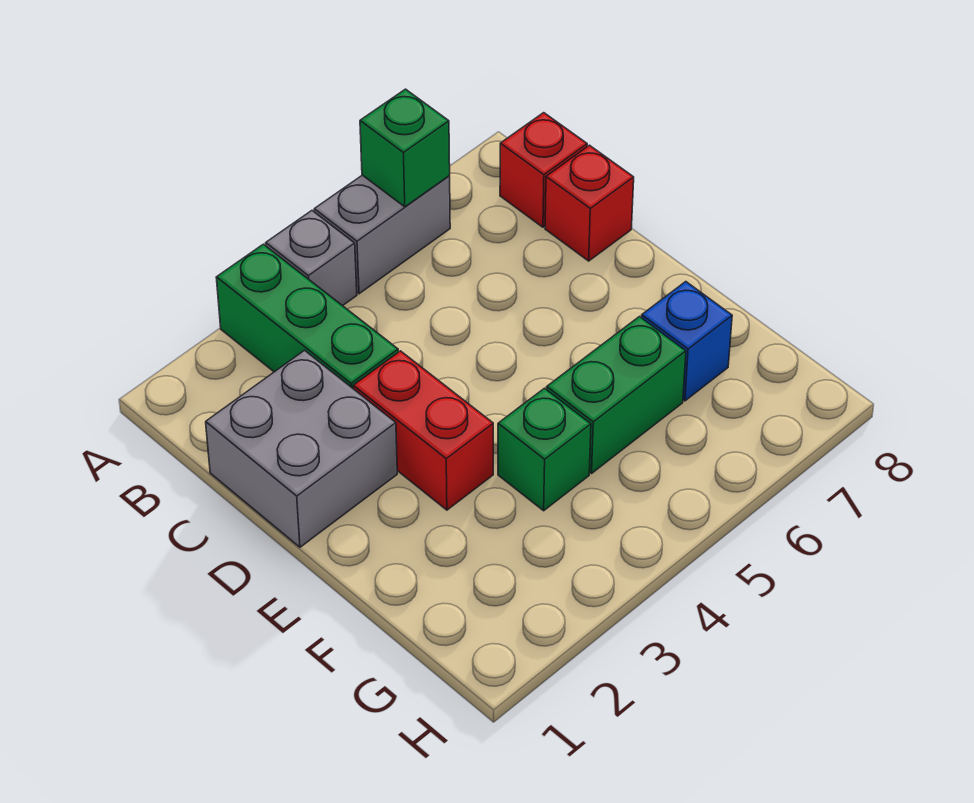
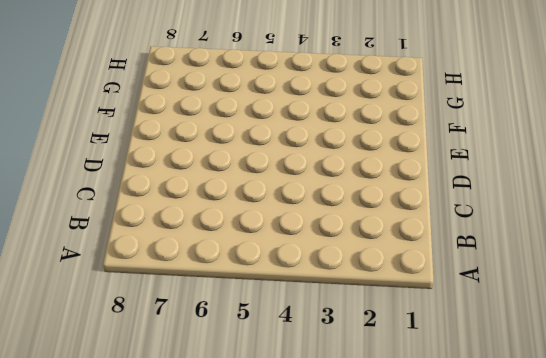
none -> green brick A3:C3 level 1
none -> grey brick A4 level 1

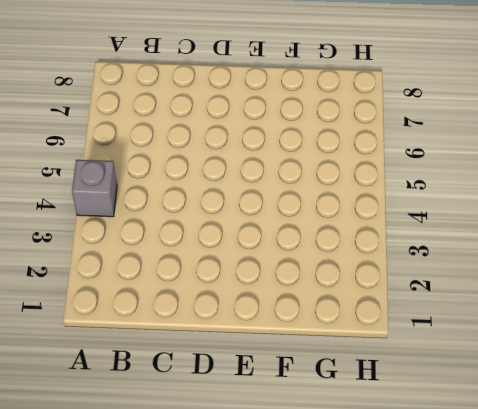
none -> green brick A3:C3 level 1
none -> grey brick A5:A6 level 1

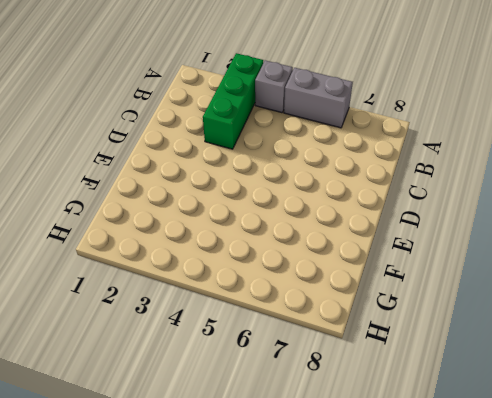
none -> red brick B8 level 1
none -> grey brick C1:D2 level 1

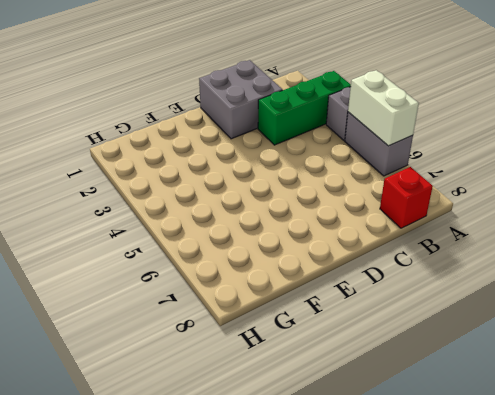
white brick A5:A6 level 2 -> green brick A6 level 2
none -> red brick C8 level 1
none -> red brick D3:E3 level 1

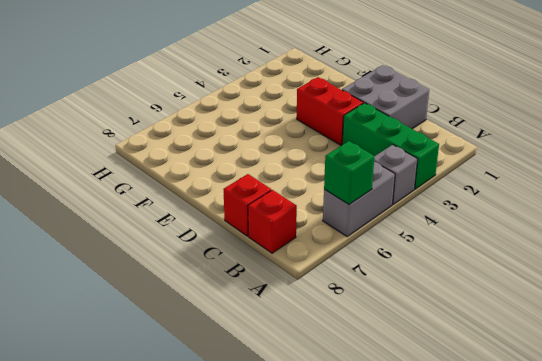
none -> green brick F4 level 1
none -> green brick F5:F6 level 1

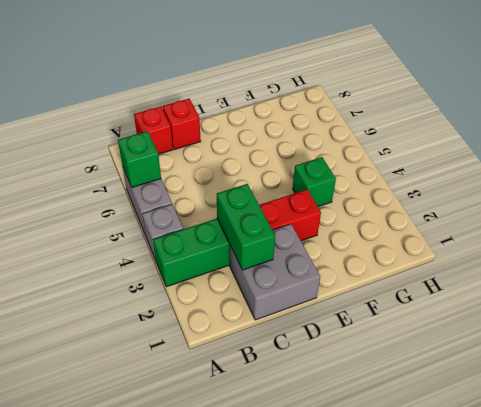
green brick C2:C3 level 2 -> green brick F5:F6 level 1
none -> blue brick F7 level 1

